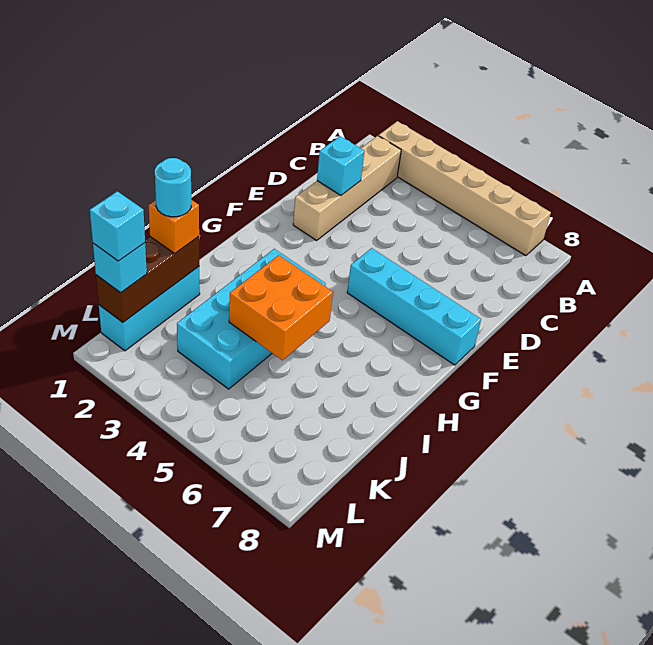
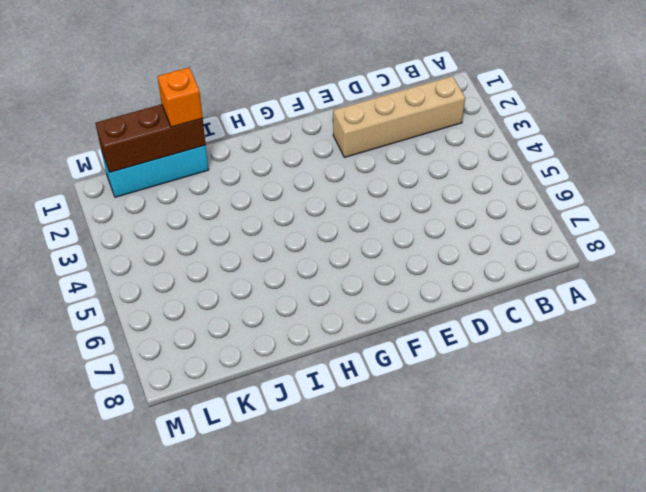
none -> tan brick A2:A7 level 1
none -> cyan brick F5:F8 level 1
none -> cyan brick H3:K4 level 1

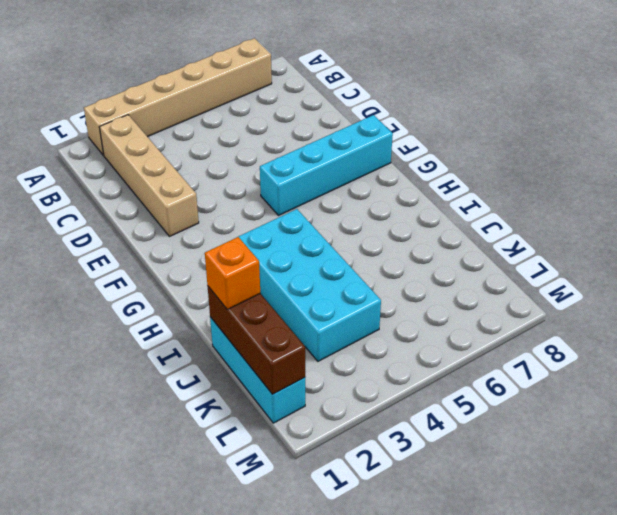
none -> cyan brick D2 level 2
none -> orange brick I4:J5 level 2
none -> cyan brick L1 level 3

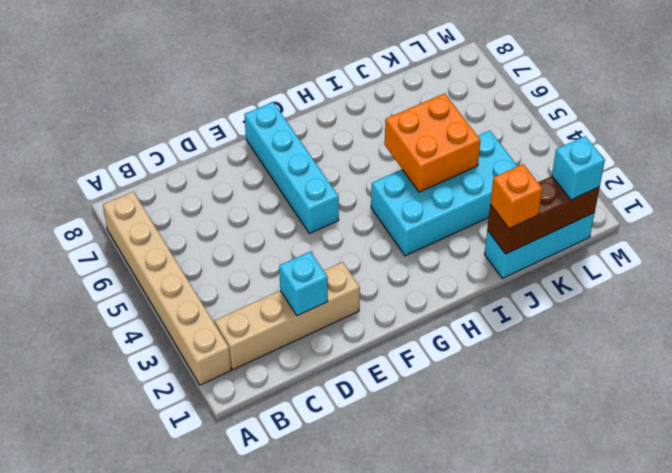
none -> cyan round brick J1 level 4
none -> cyan brick L1 level 4

